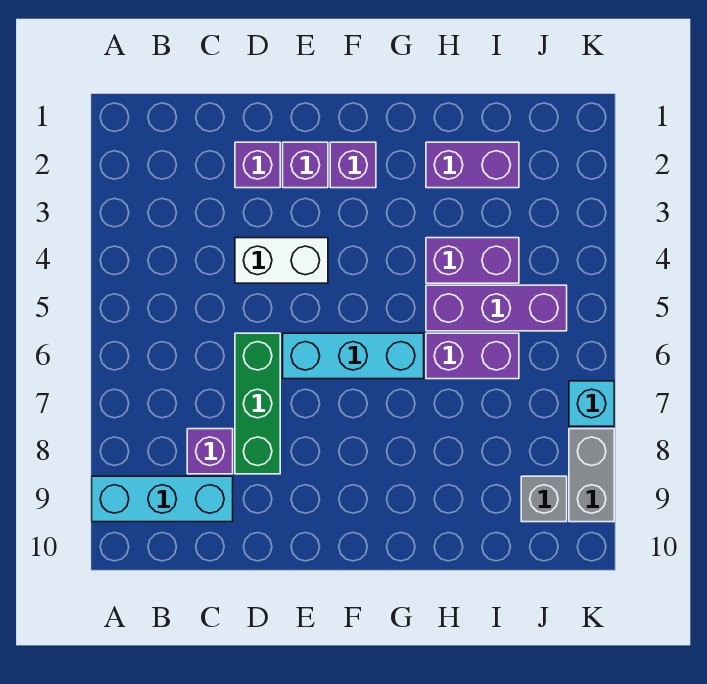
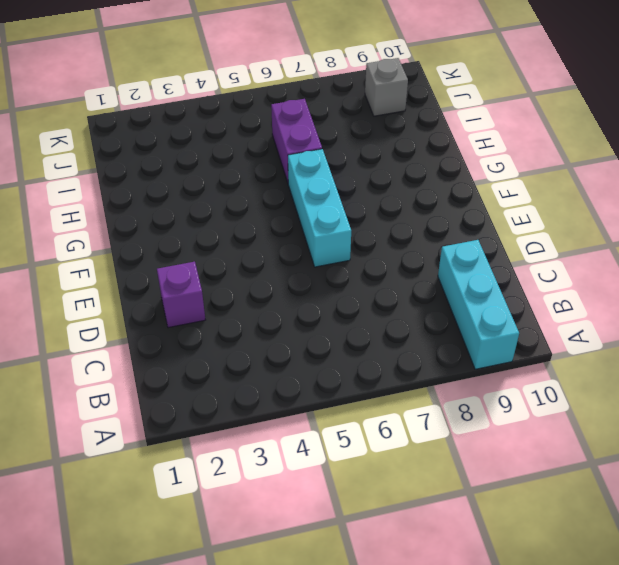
none -> purple brick C8 level 1
none -> white brick D4:E4 level 1
none -> green brick D6:D8 level 1

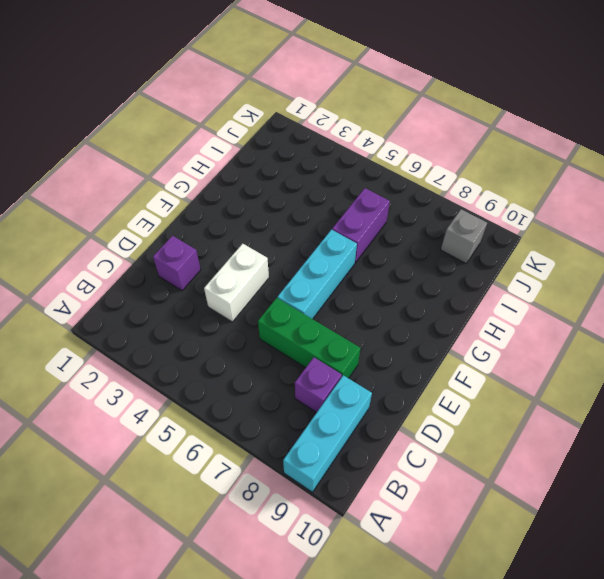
none -> purple brick E2 level 1
none -> purple brick F2 level 1
none -> purple brick H2:I2 level 1

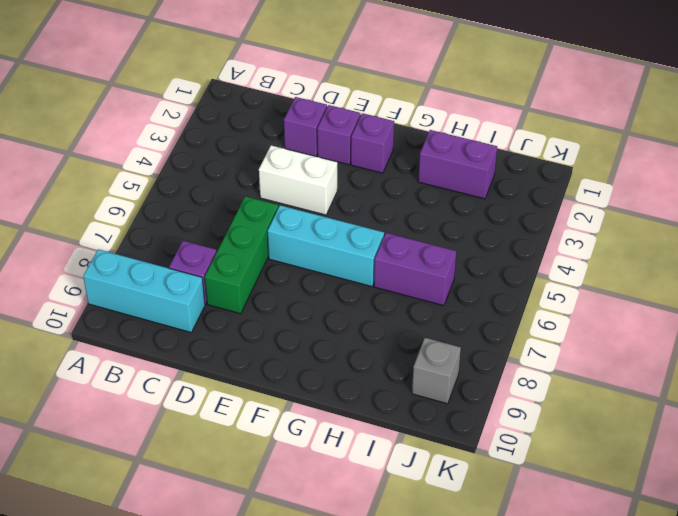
none -> purple brick H4:I4 level 1
none -> purple brick H5:J5 level 1
none -> cyan brick K7 level 1

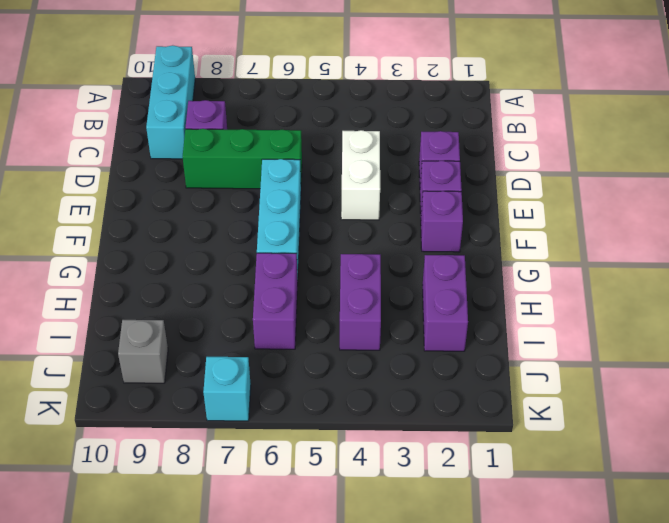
none -> purple brick H5:J5 level 1
none -> grey brick K8:K9 level 1

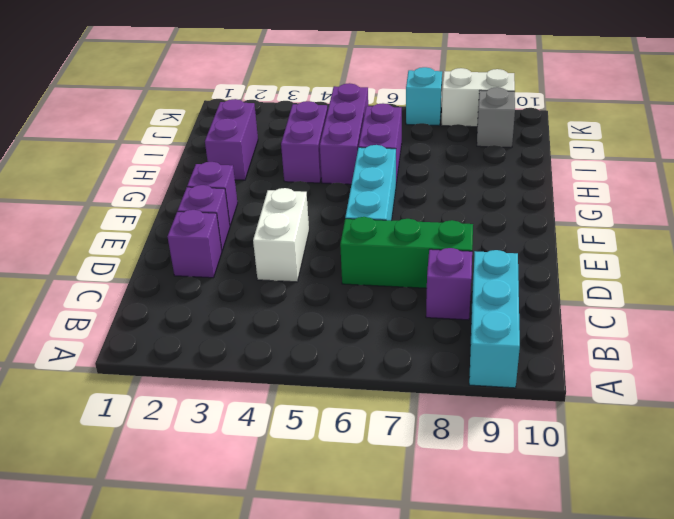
white brick K8:K9 level 1 -> grey brick K8:K9 level 1

